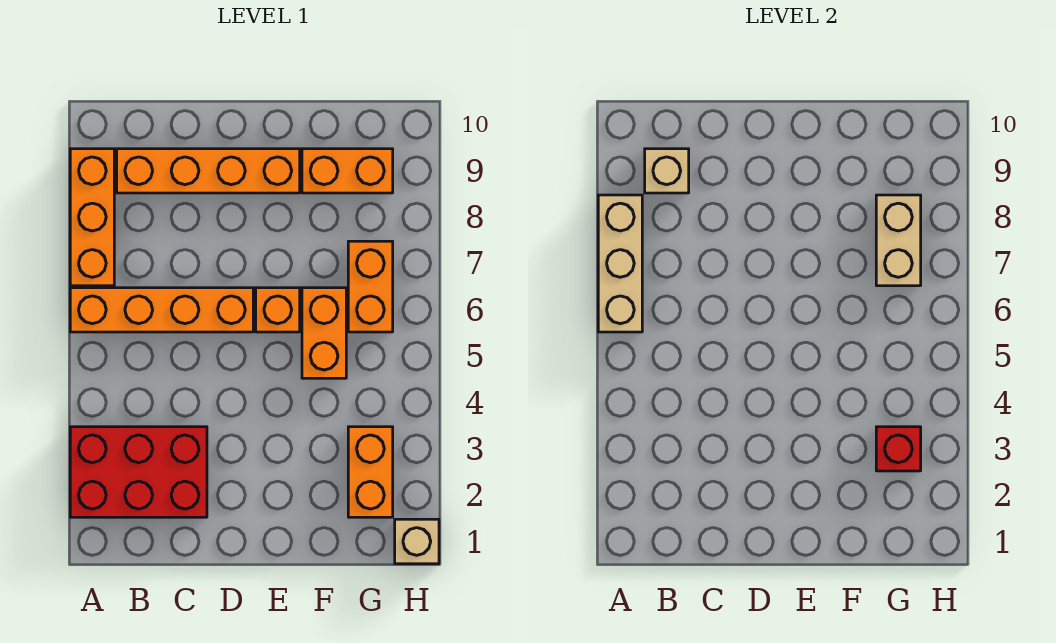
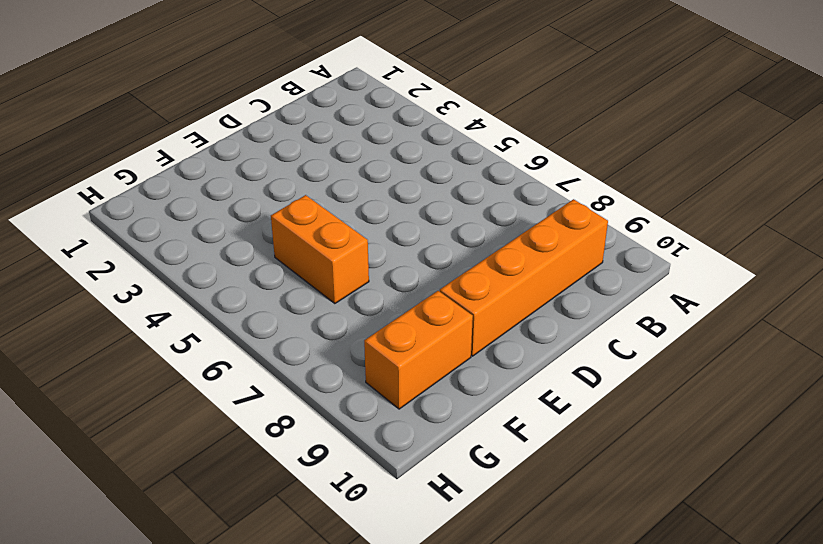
none -> red brick A2:C3 level 1
none -> orange brick A6:D6 level 1
none -> orange brick A7:A9 level 1

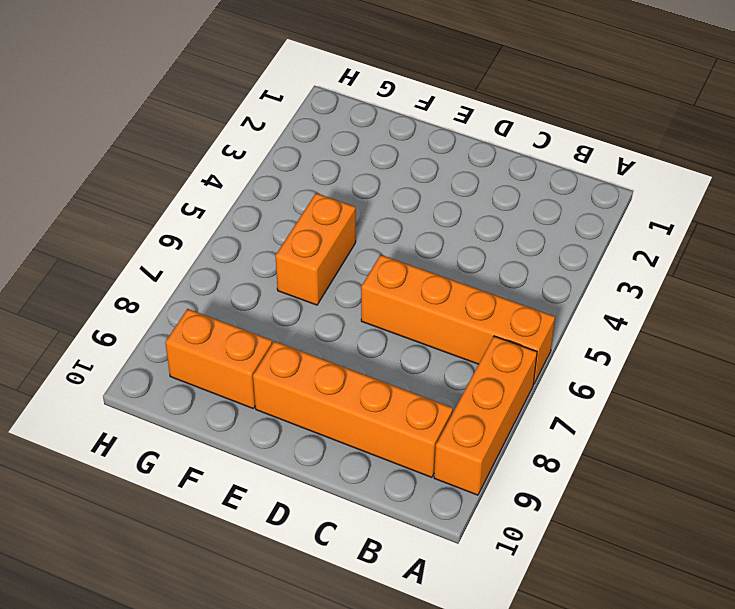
none -> red brick A2:C3 level 1
none -> orange brick E6 level 1
none -> orange brick G2:G3 level 1

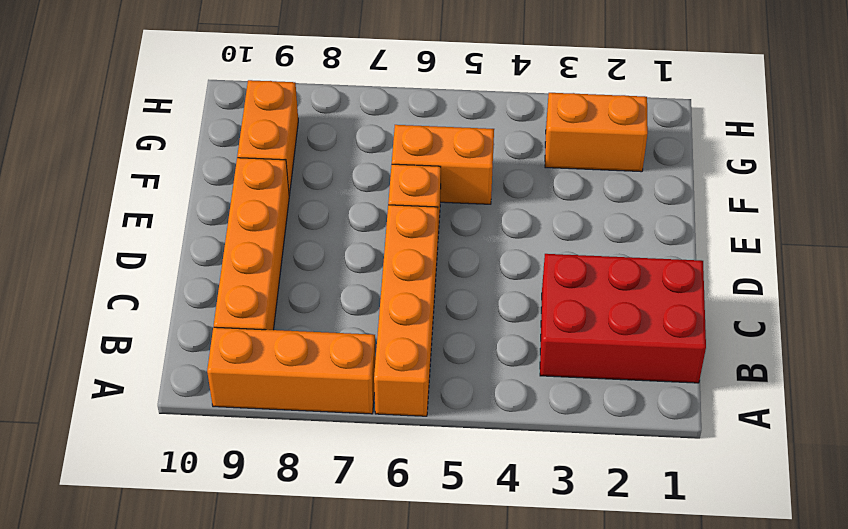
red brick B1:C3 level 1 -> red brick A2:C3 level 1
none -> orange brick G6:G7 level 1
none -> tan brick H1 level 1
none -> tan brick A6:A8 level 2

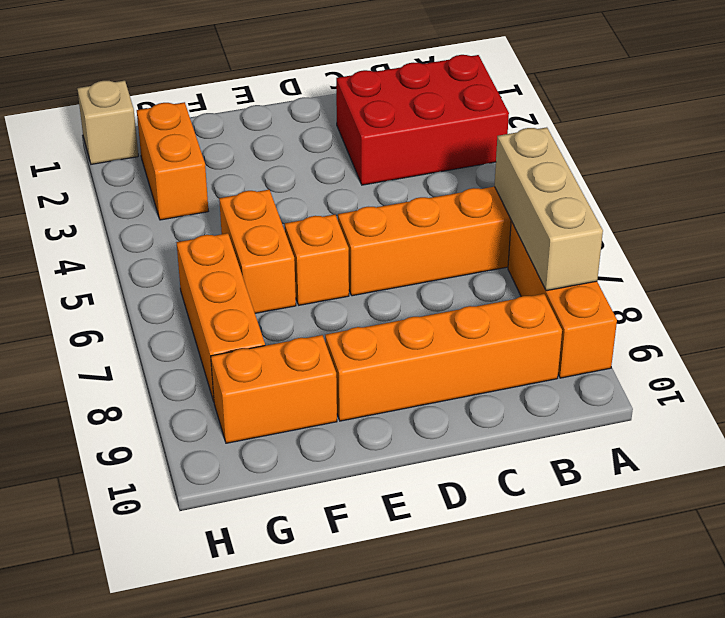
orange brick G6:G8 level 1 -> orange brick G6:G7 level 1
none -> tan brick B9 level 2
none -> red brick G3 level 2
none -> tan brick G7:G8 level 2

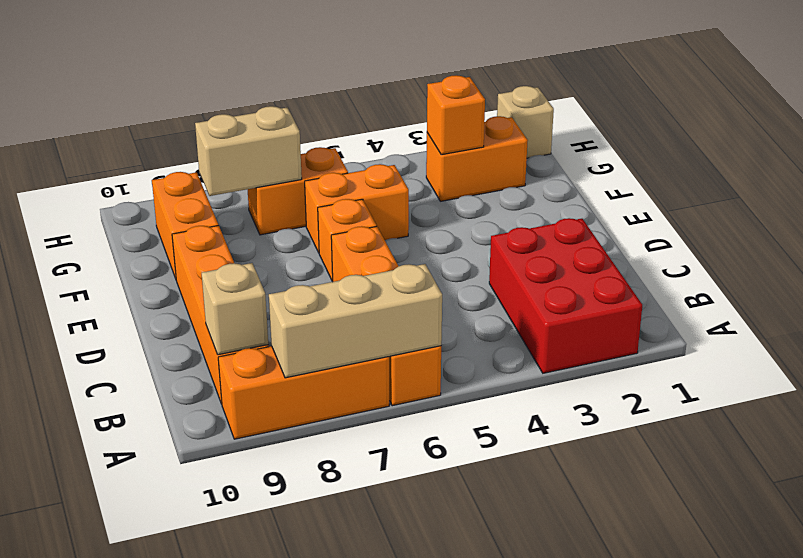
orange brick G3 level 2 -> red brick G3 level 2

